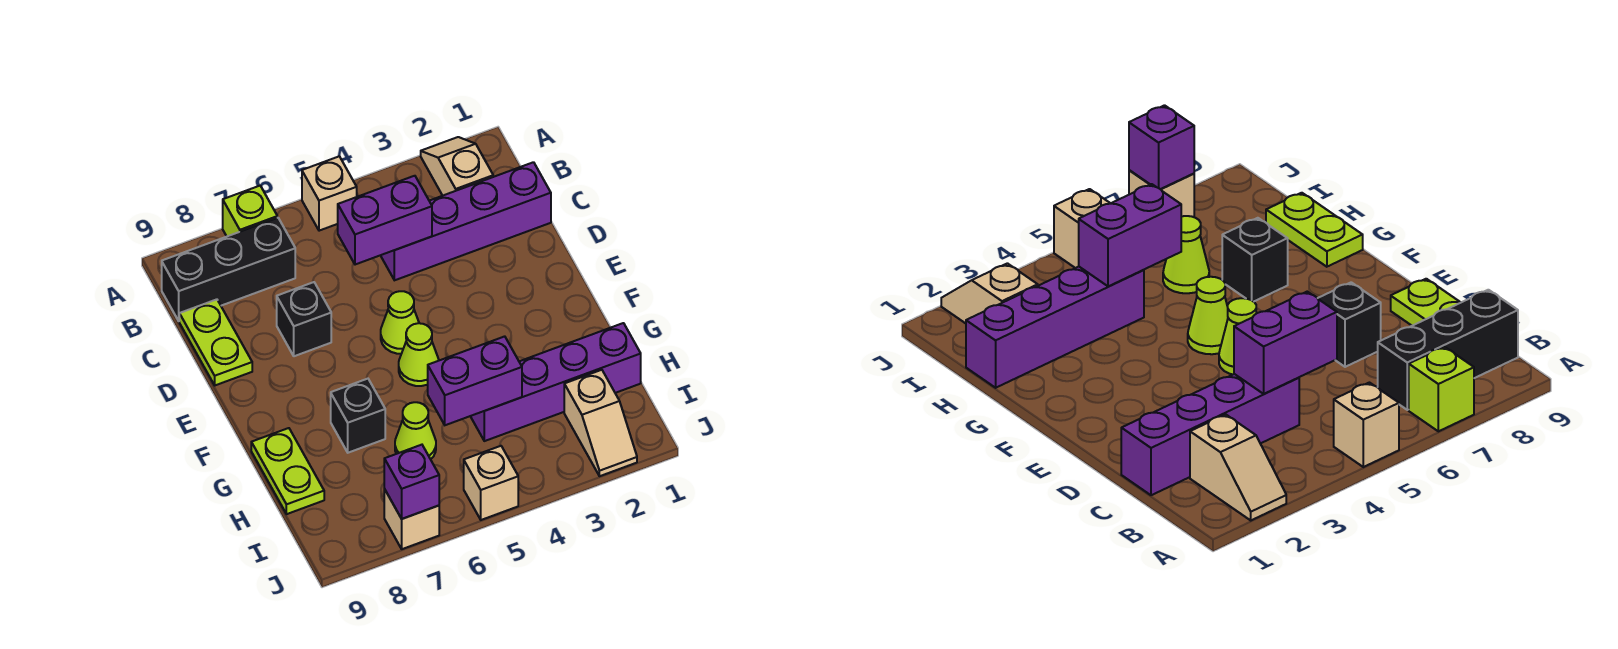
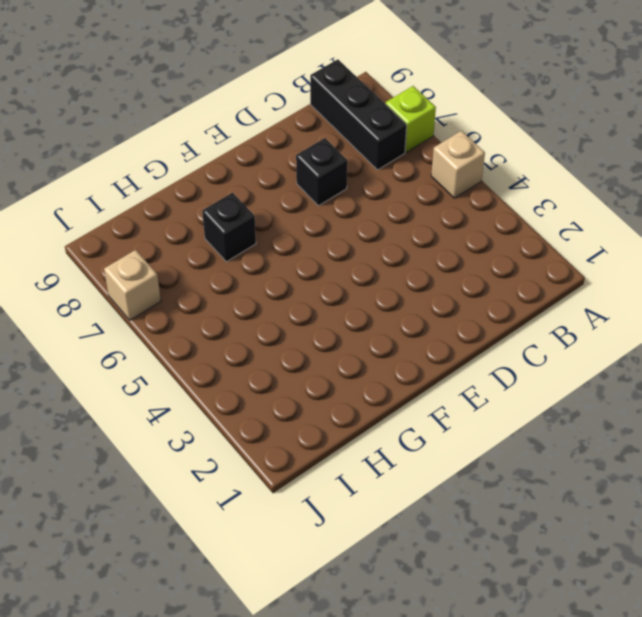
none -> tan slope A2:B2 level 1 top B
none -> purple brick C1:C4 level 1
none -> lime plate C9:D9 level 1

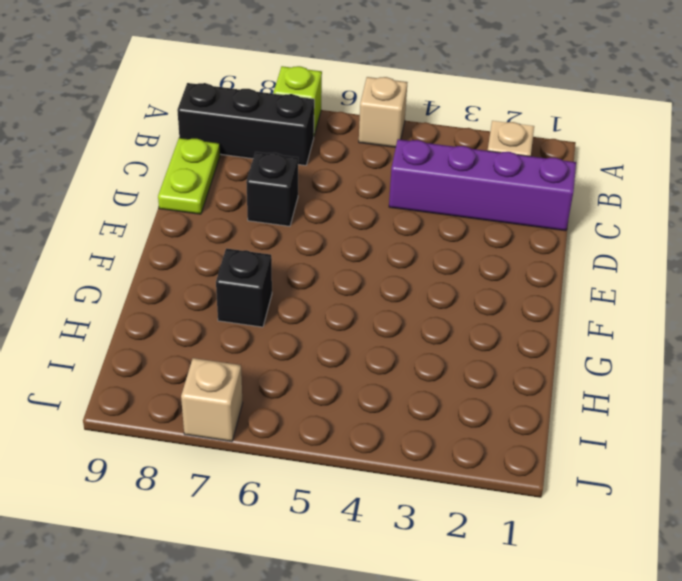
none -> lime cone E5 level 1
none -> lime cone F5 level 1
none -> lime plate G9:H9 level 1

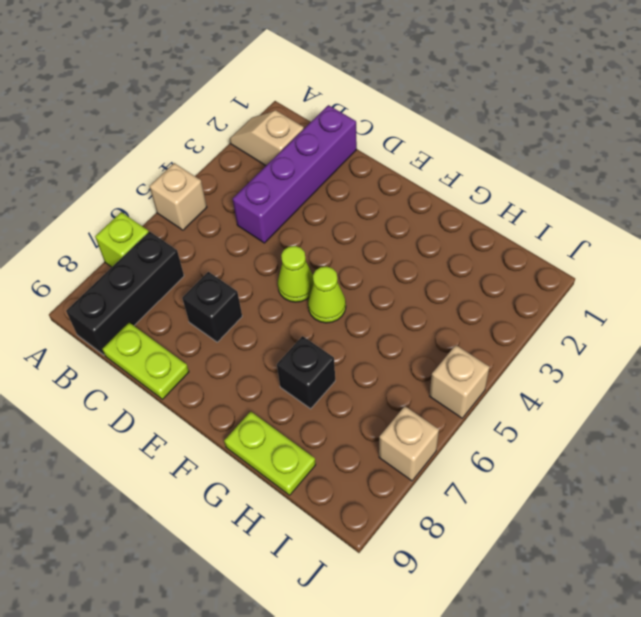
none -> purple brick H1:H4 level 1
none -> lime cone H6 level 1
none -> tan slope I2:J2 level 1 top I

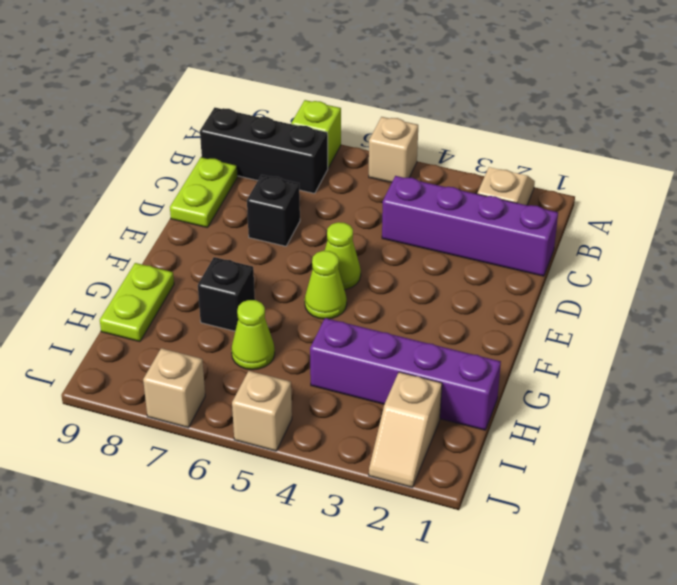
none -> purple brick C4:C5 level 2
none -> purple brick H4:H5 level 2
none -> purple brick J7 level 2

